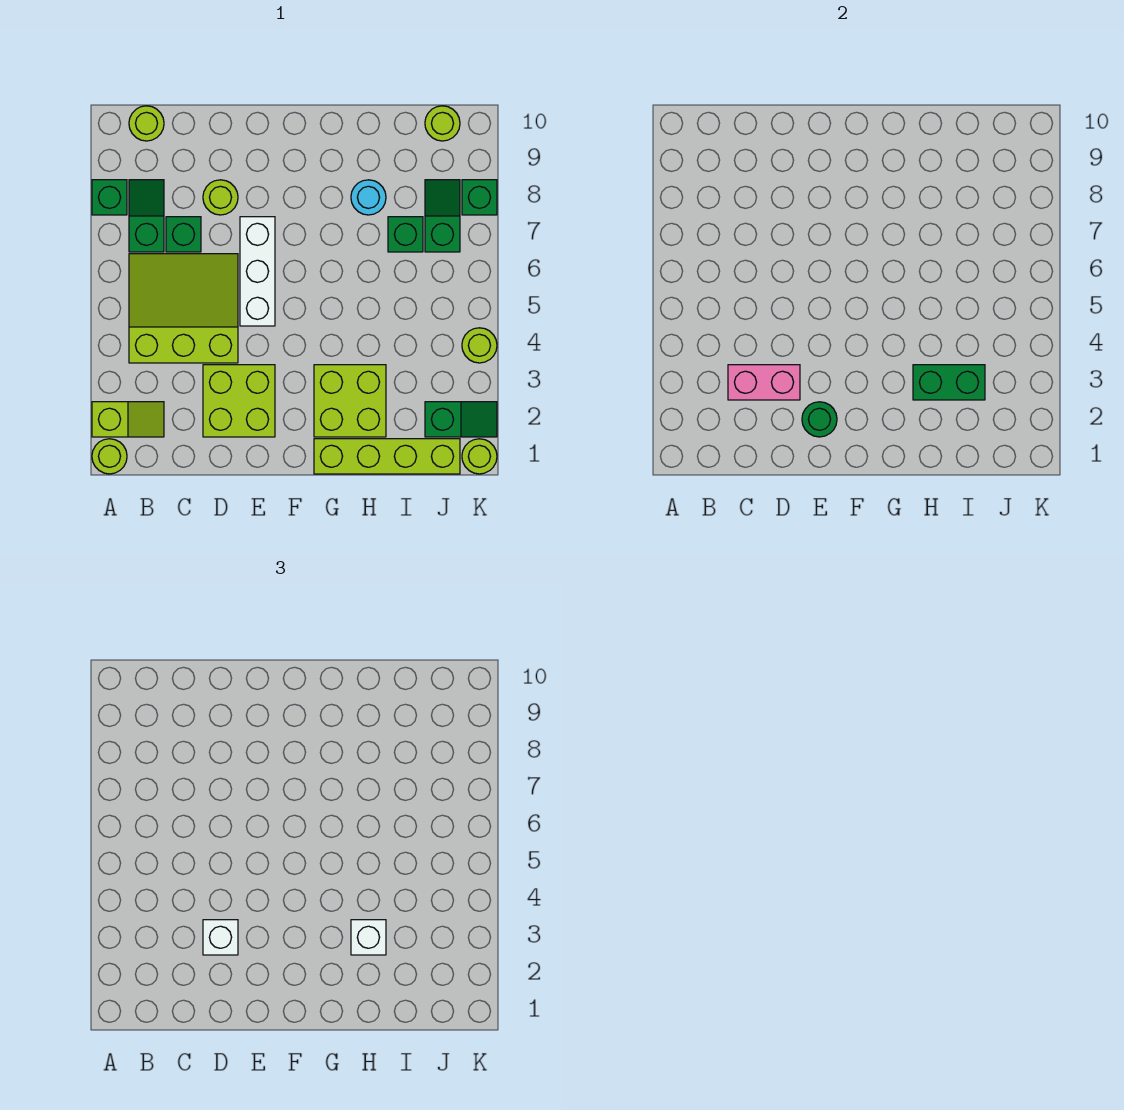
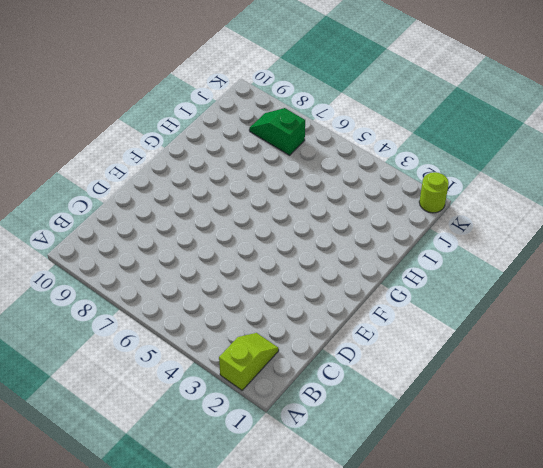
none -> lime round brick A1 level 1
none -> green brick A8 level 1
none -> lime slope B4:D6 level 1 top 4

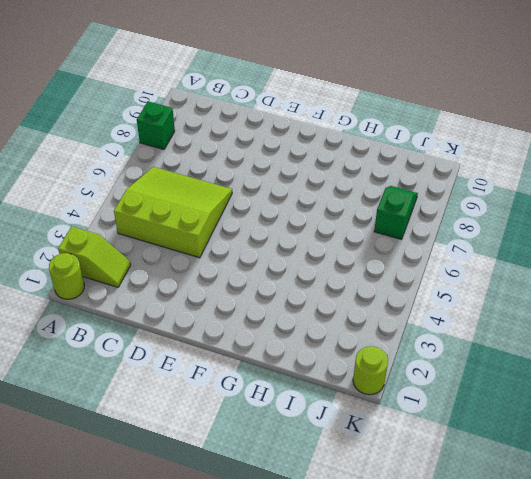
none -> green slope B7:B8 level 1 top 7
none -> lime round brick B10 level 1
none -> green brick C7 level 1

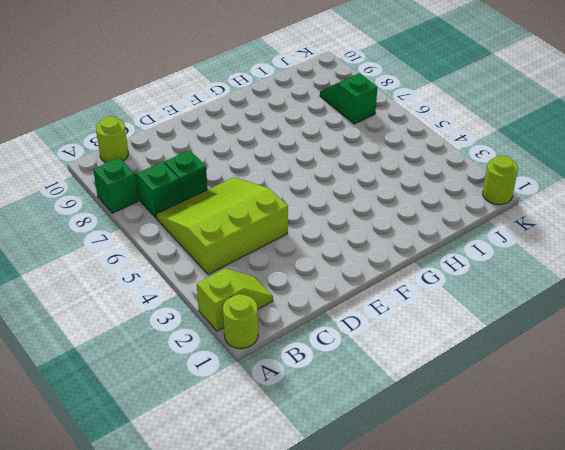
none -> lime brick D2:E3 level 1
none -> lime round brick D8 level 1
none -> white brick E5:E7 level 1

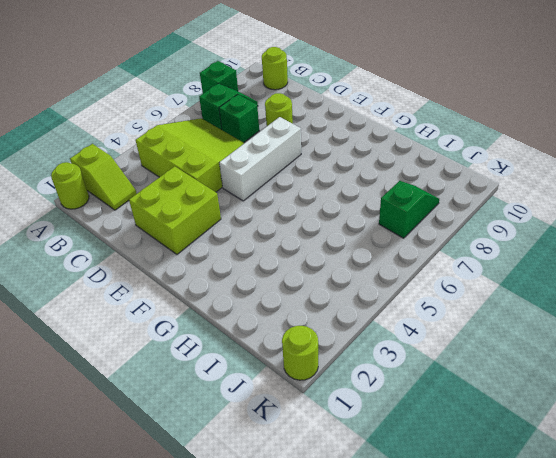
none -> lime brick G1:J1 level 1
none -> lime brick G2:H3 level 1
none -> cyan round brick H8 level 1

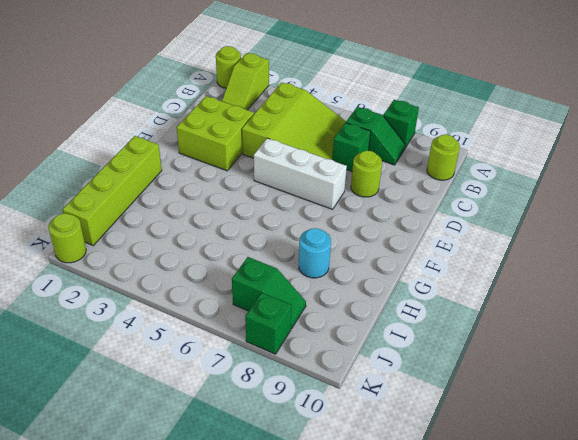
none -> lime brick G2:H3 level 1
none -> green brick I7 level 1
none -> green slope J2:K2 level 1 top J

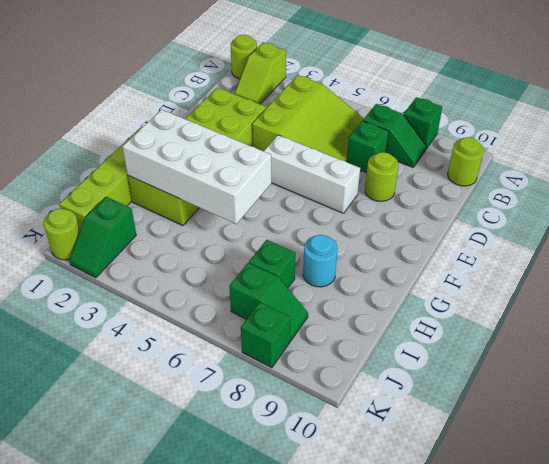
white brick G2:H5 level 2 -> green brick H3:I3 level 2
none -> lime round brick J10 level 1
none -> lime round brick K4 level 1
none -> pink brick C3:D3 level 2

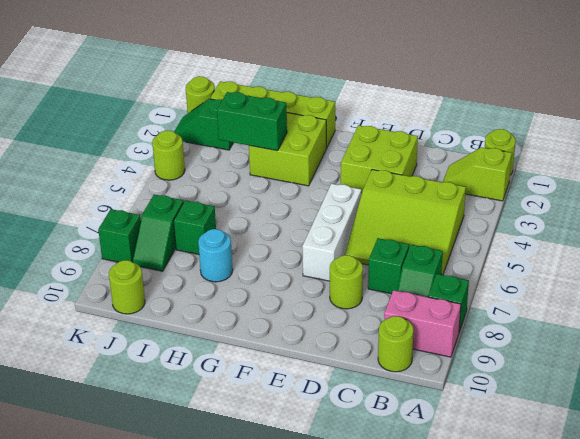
pink brick A9:B9 level 1 -> pink brick C3:D3 level 2
none -> green round brick E2 level 2
none -> white brick D3 level 3
none -> white brick H3 level 3

